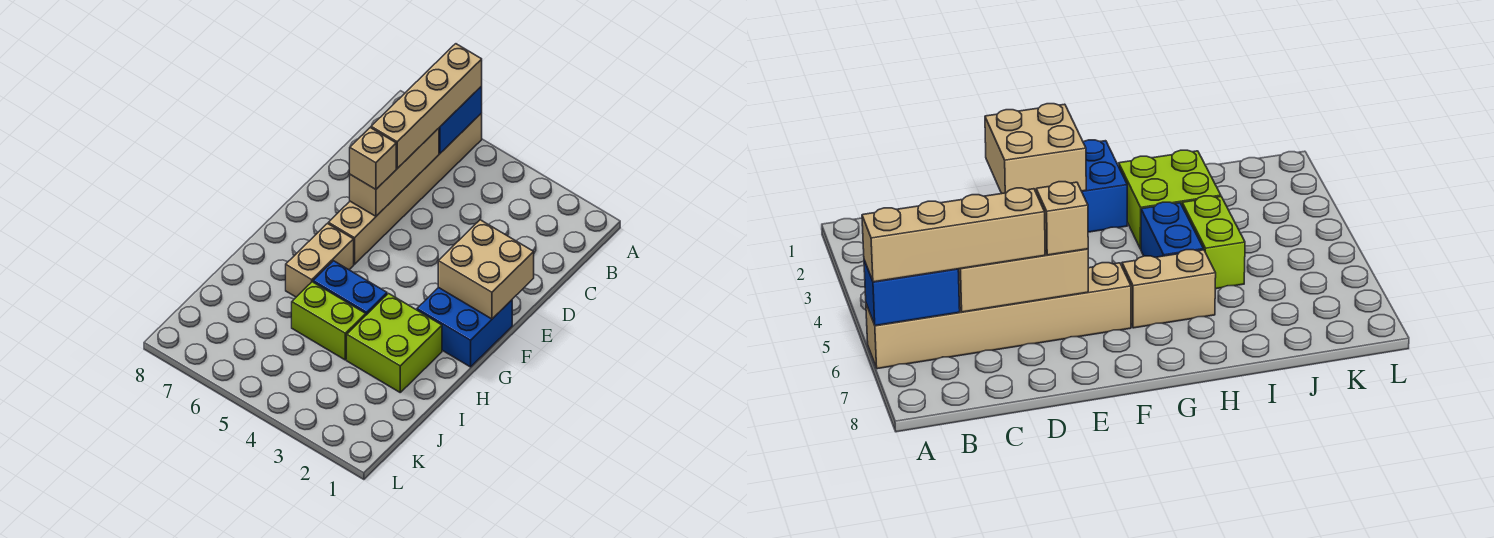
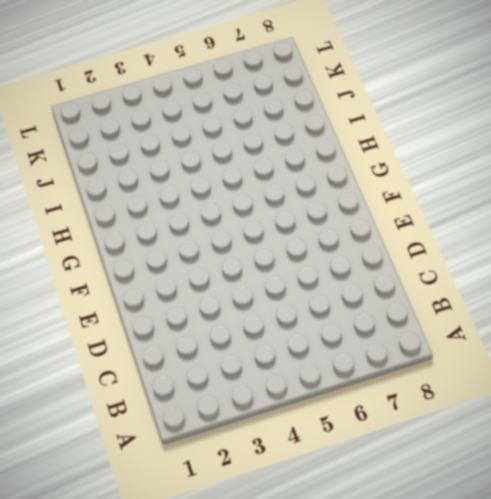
none -> tan brick A6:F6 level 1
none -> blue brick F1:G2 level 1

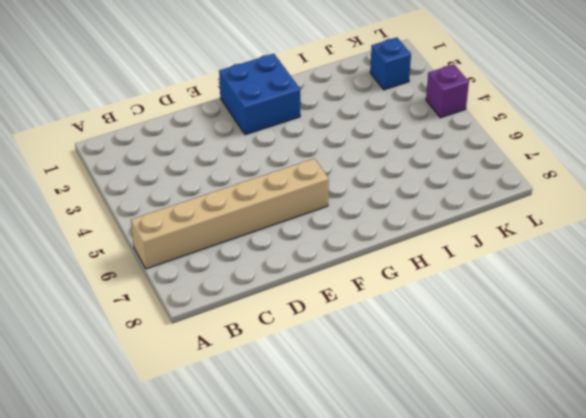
blue brick K2 level 1 -> none
purple brick L4 level 1 -> none
none -> tan brick G6:H6 level 1
none -> lime brick H2:I3 level 1

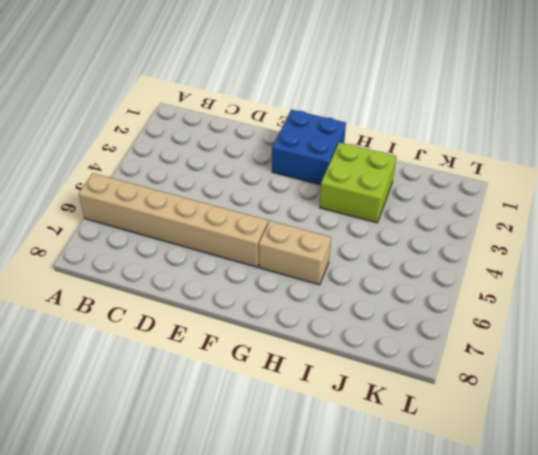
none -> blue brick H4:H5 level 1
none -> lime brick I4:I5 level 1

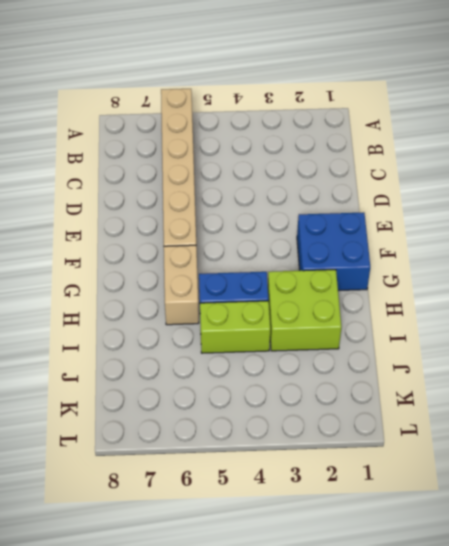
none -> blue brick A6:B6 level 2
none -> tan brick C6:E6 level 2

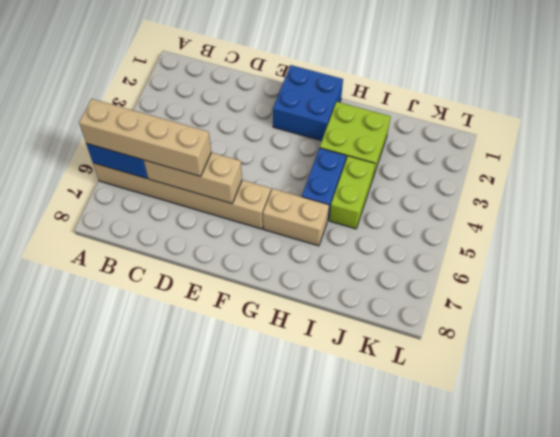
none -> tan brick E1:F2 level 2
none -> tan brick E6 level 3

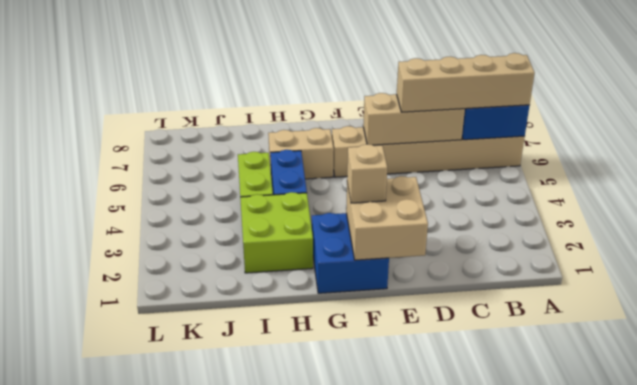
tan brick F2 level 3 -> tan brick E6 level 3

